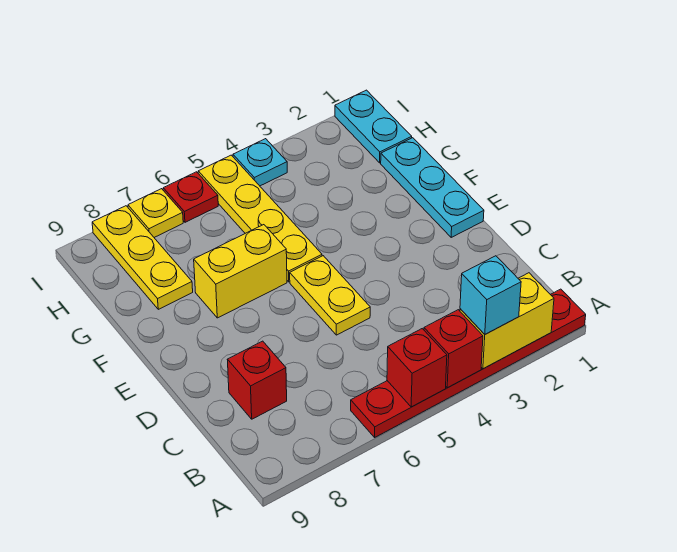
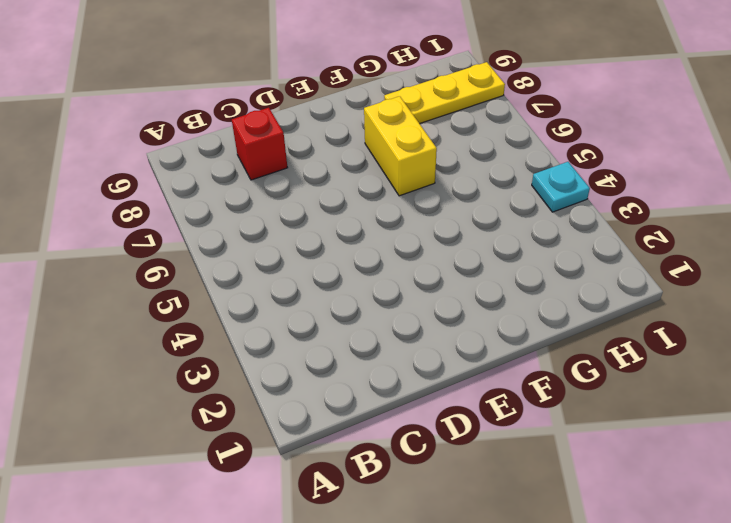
none -> red plate A1:A6 level 1
none -> yellow plate D5:E5 level 1
none -> cyan plate E1:G1 level 1

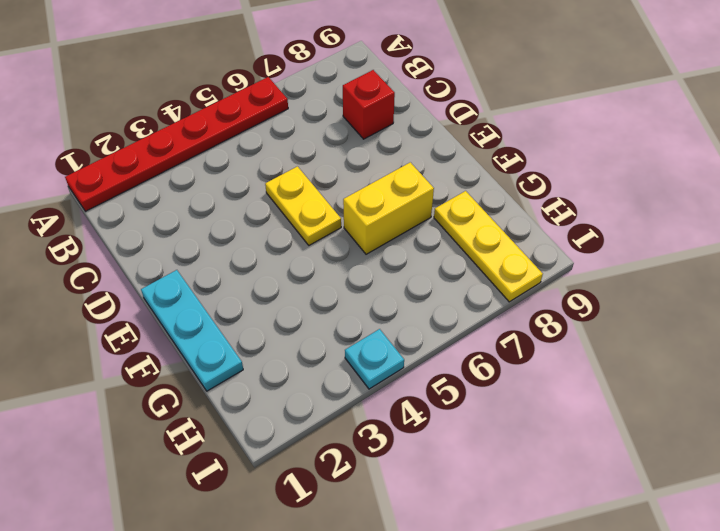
none -> yellow plate F5:I5 level 1
none -> cyan plate H1:I1 level 1
none -> red plate I6 level 1

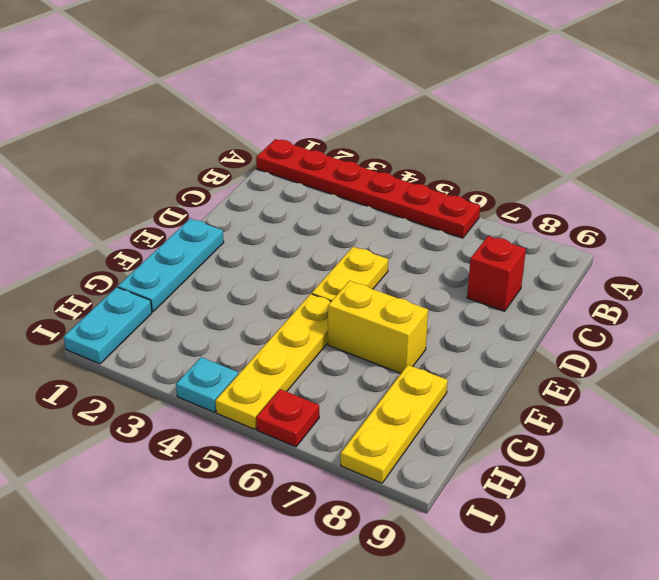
none -> yellow plate I7 level 1
none -> yellow brick A2:A3 level 2
none -> red brick A4 level 2

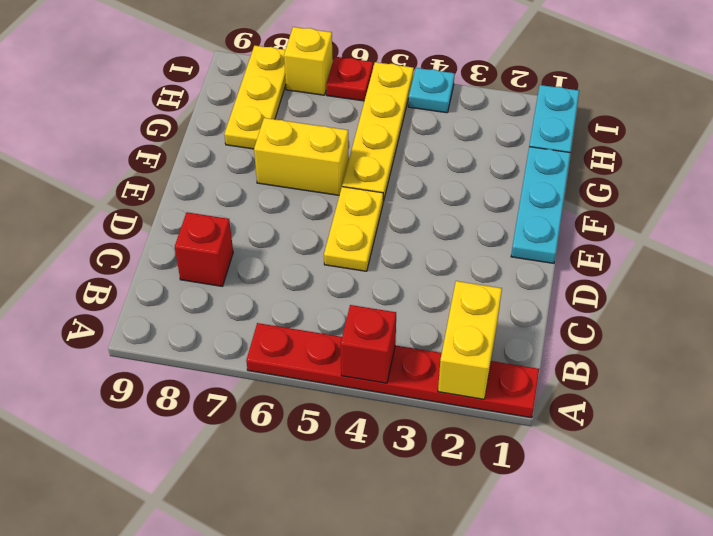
yellow brick A2:B2 level 2 -> yellow brick A2:A3 level 2
yellow brick I7 level 1 -> yellow plate I7 level 1
none -> red brick A5 level 2
none -> cyan brick A3 level 3

